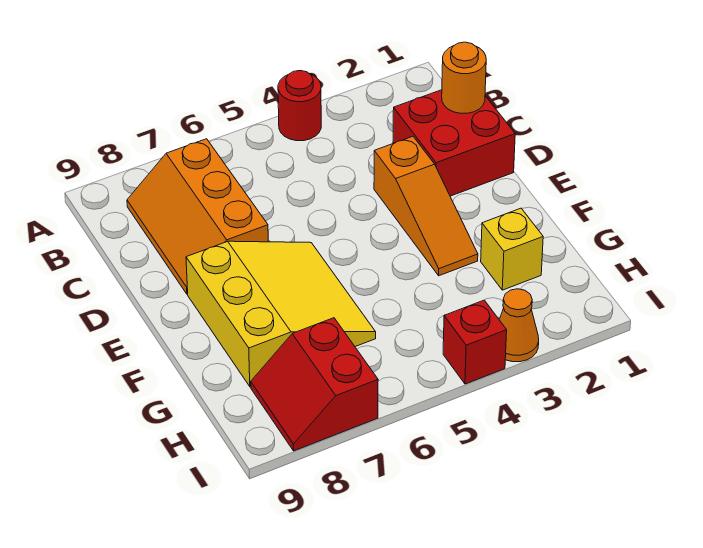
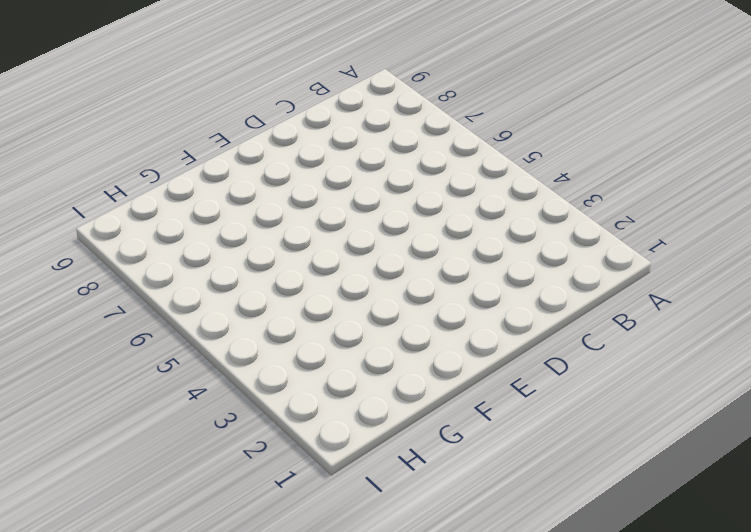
none -> red round brick A4 level 1
none -> orange slope B7:D8 level 1 top 7

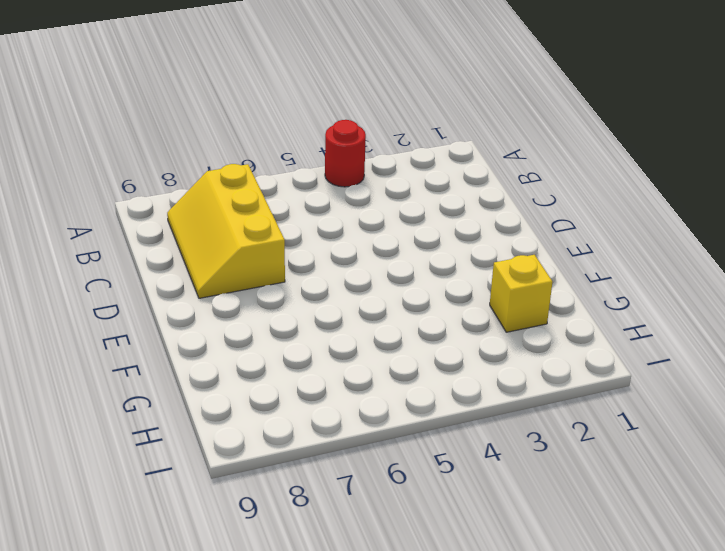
yellow slope B7:D8 level 1 top 7 -> orange slope B7:D8 level 1 top 7
none -> red brick C1:D2 level 1
none -> orange slope D3:F3 level 1 top D

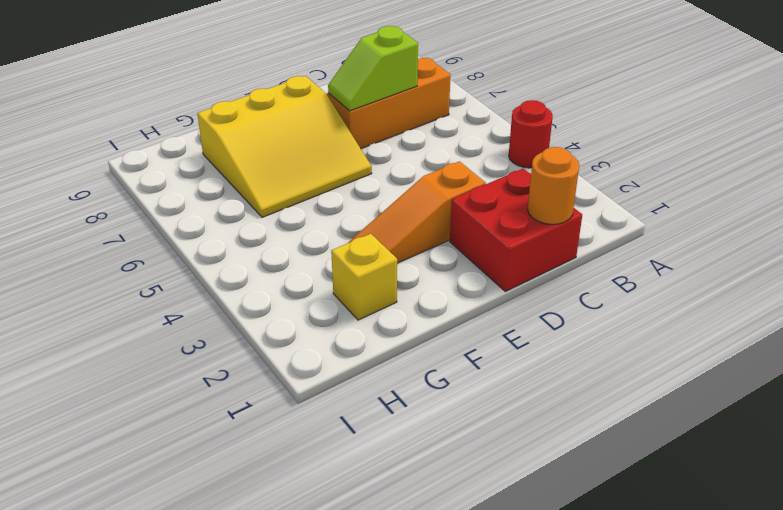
lime slope C7:D7 level 2 top C -> none
none -> red slope H7:I8 level 1 top 7
none -> orange cone I3 level 1

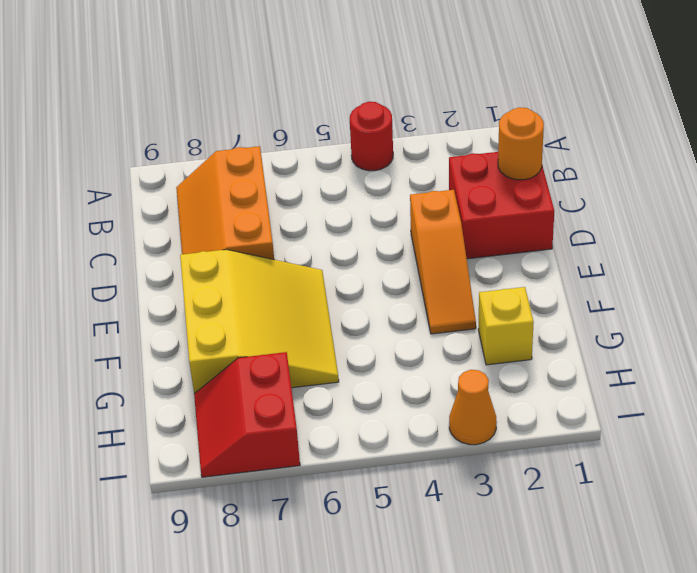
none -> red brick I4 level 1

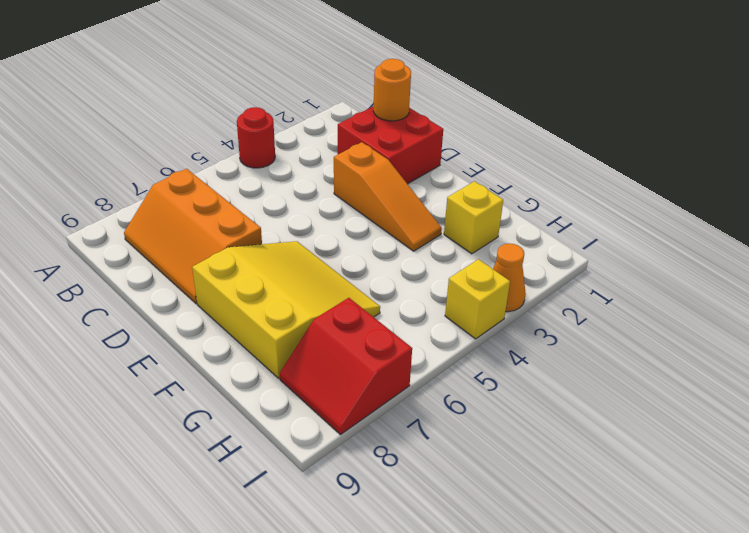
yellow brick I4 level 1 -> red brick I4 level 1

